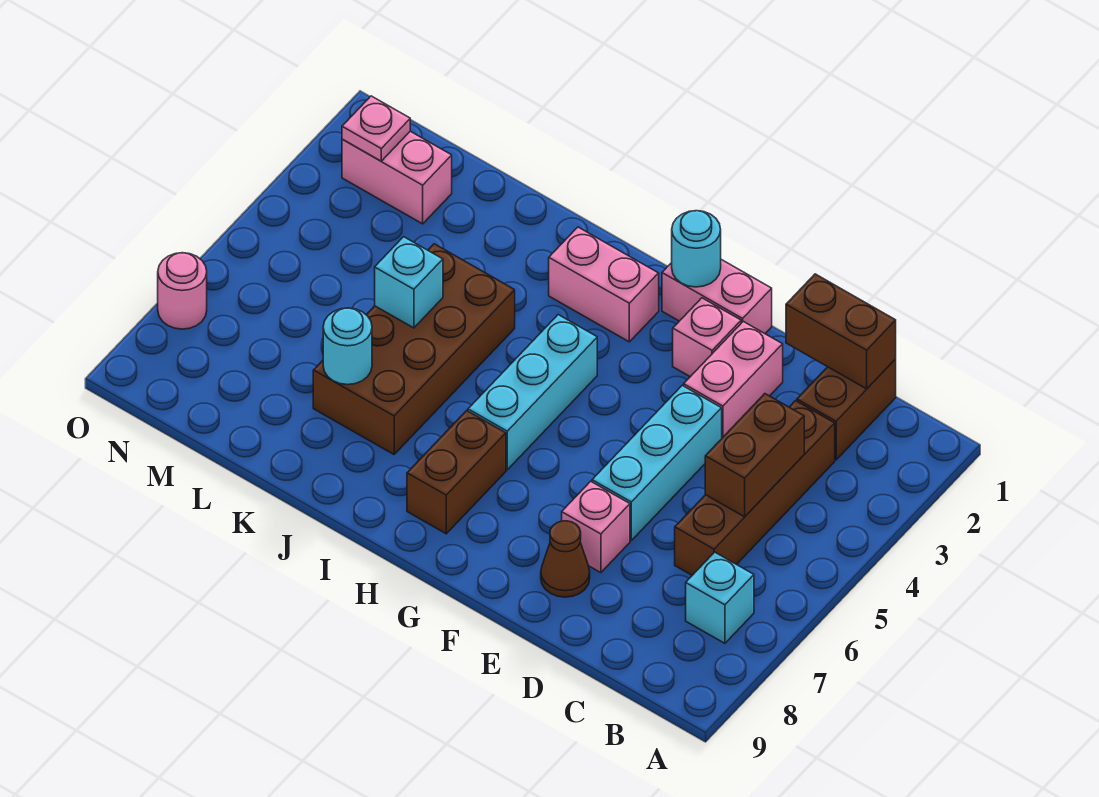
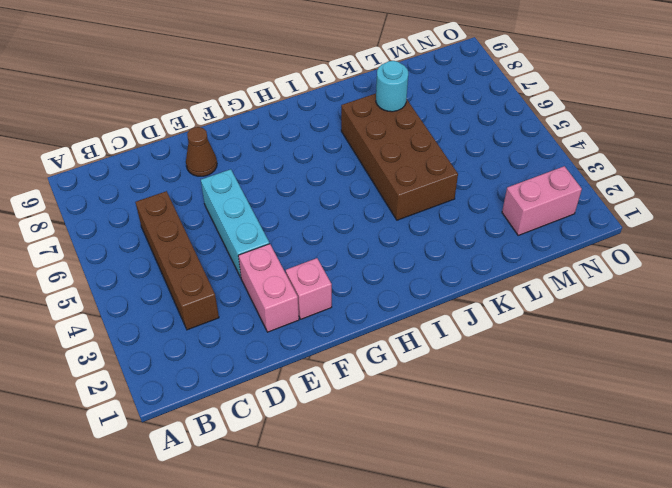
none -> cyan brick B7 level 1
none -> brown brick C1:C2 level 1
none -> pink brick E7 level 1

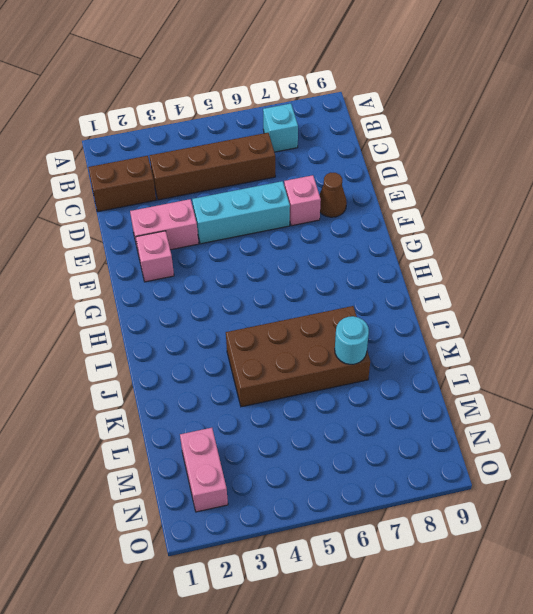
none -> pink brick F1:G1 level 1
none -> pink brick H2:I2 level 1
none -> cyan brick H4:H6 level 1

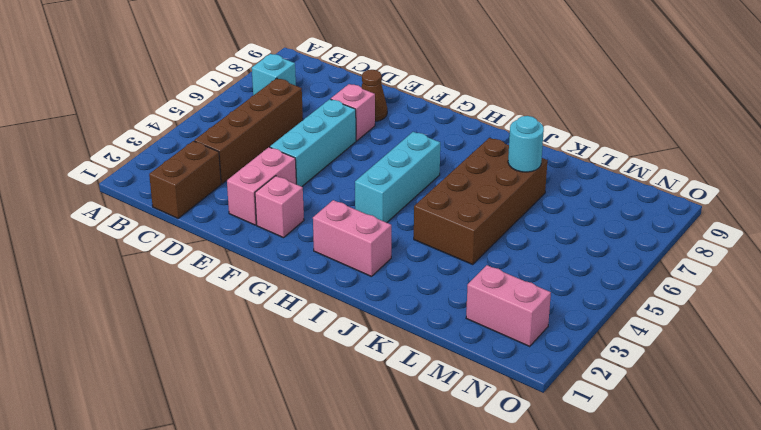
none -> pink brick F1:G1 level 1
none -> brown brick H7:H8 level 1
none -> pink round brick O7 level 1

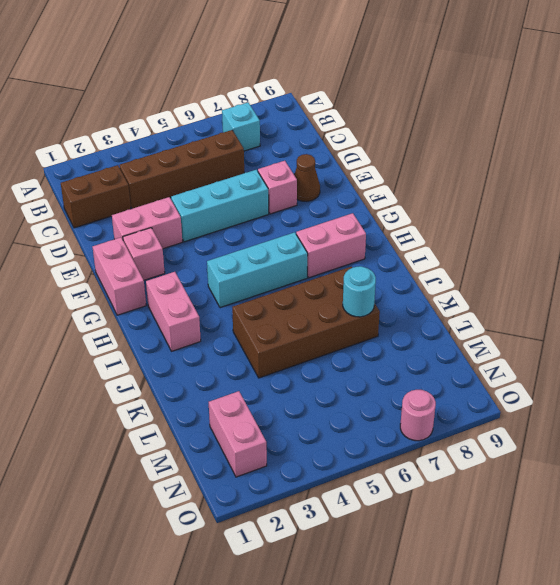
pink brick H7:H8 level 1 -> brown brick H7:H8 level 1
none -> brown brick C1:D1 level 2
none -> brown brick C4:C5 level 2
none -> cyan round brick G1 level 2

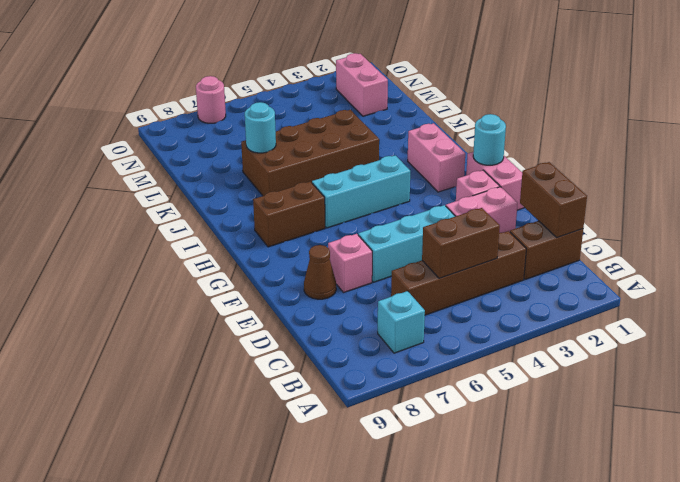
none -> cyan brick K5 level 2
none -> pink plate N2 level 2

